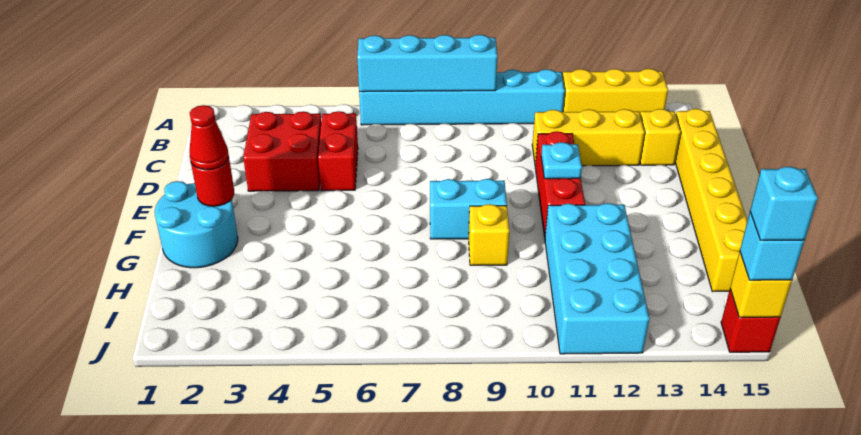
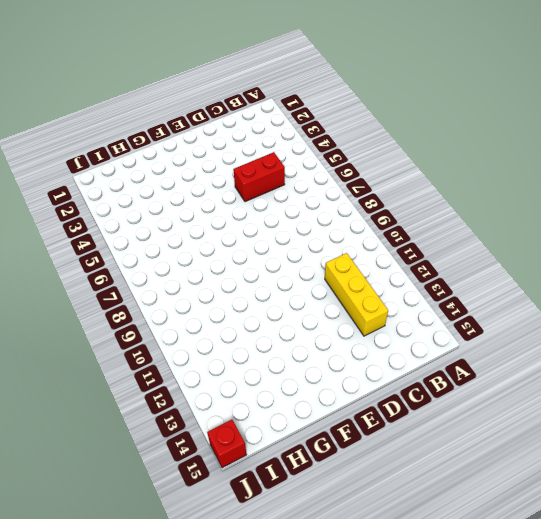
none -> cyan brick A6:A11 level 1
none -> yellow brick A12:A14 level 1
none -> red brick C3:D4 level 1

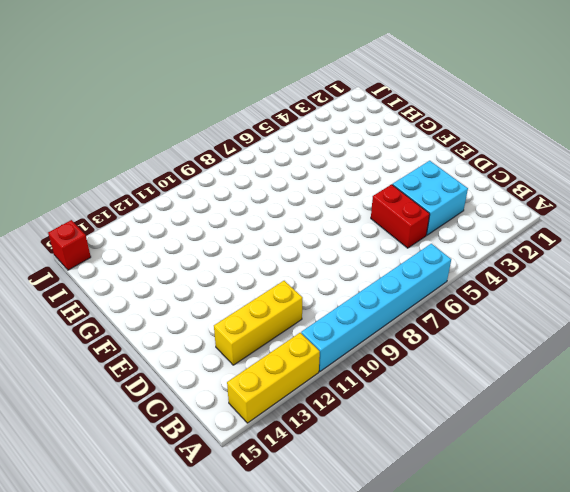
cyan brick C3:D4 level 1 -> red brick C3:D4 level 1
none -> yellow brick C14 level 1
none -> yellow brick C15:H15 level 1
none -> red brick D11:F11 level 1

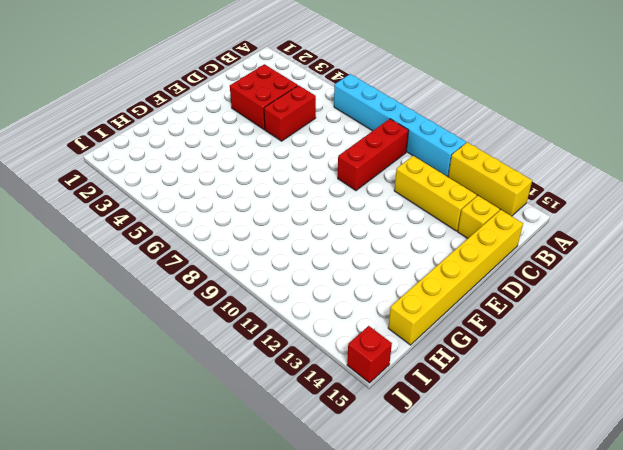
red brick B9:D9 level 1 -> red brick D11:F11 level 1
none -> cyan round brick F1:G2 level 1
none -> cyan brick F8:F9 level 1
none -> yellow brick G9 level 1

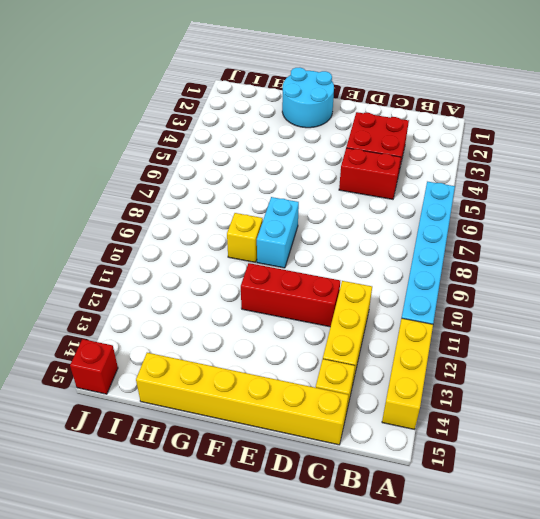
none -> cyan brick G11:J12 level 1
none -> cyan brick A6:A9 level 2
none -> cyan plate E11 level 2

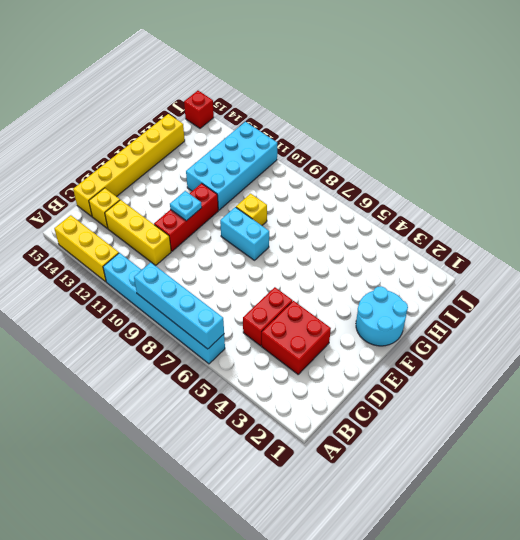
none -> red round brick F2 level 2
none -> yellow brick J15 level 2
none -> red cone F2 level 3

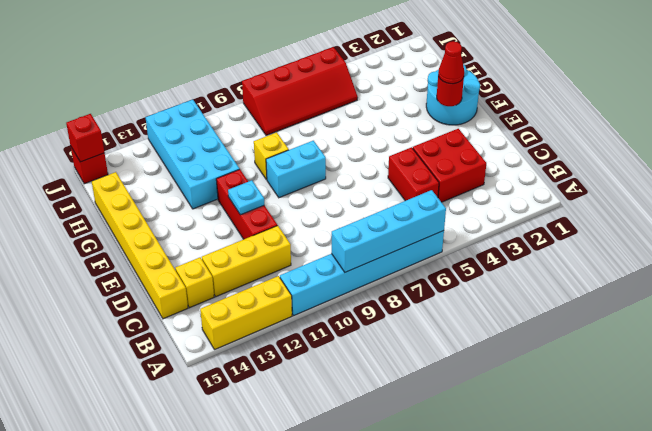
red slope I5:J8 level 1 top J -> none
red brick J15 level 2 -> yellow brick J15 level 2
none -> cyan brick J15 level 3
none -> cyan brick J15 level 4

